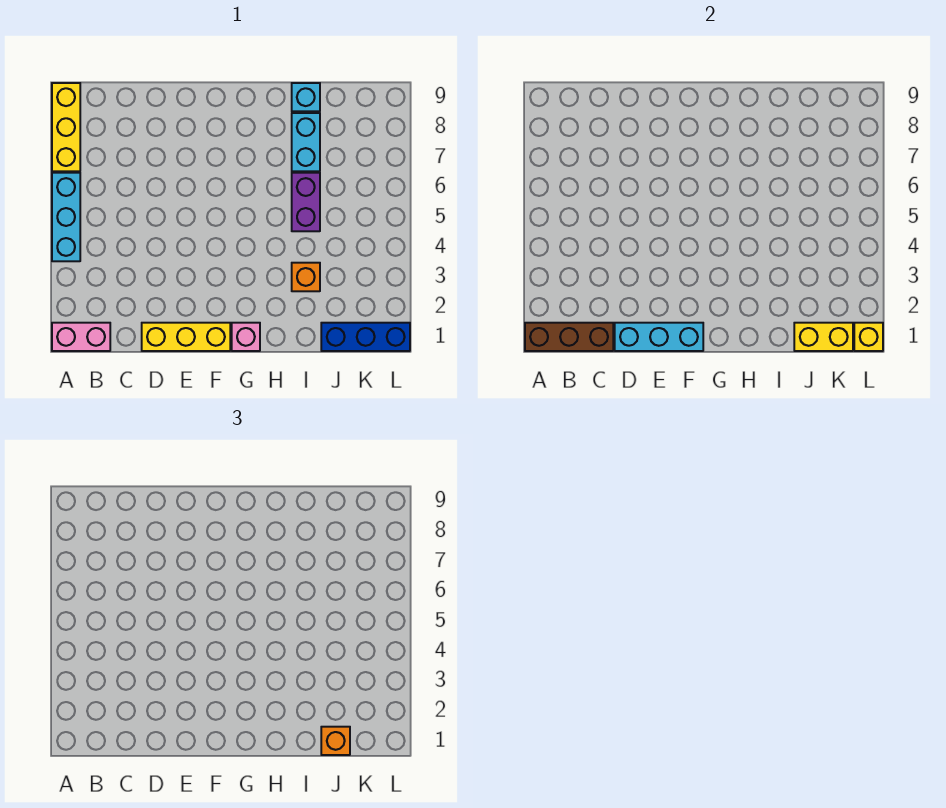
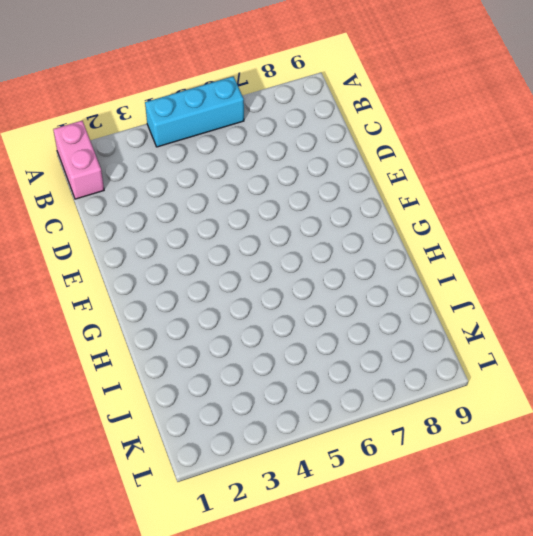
none -> yellow brick A7:A9 level 1
none -> yellow brick D1:F1 level 1
none -> pink brick G1 level 1

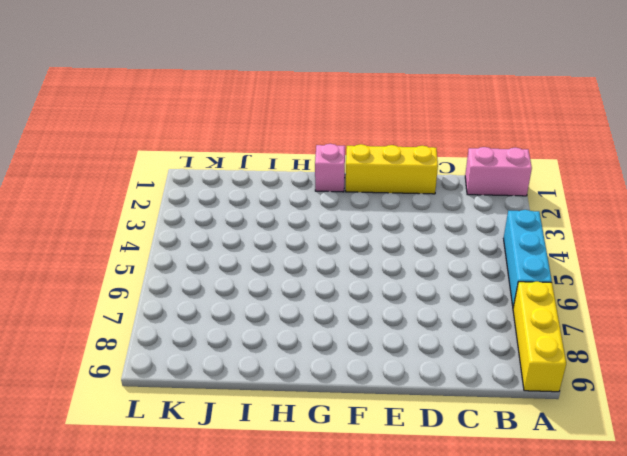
none -> orange brick I3 level 1
none -> purple brick I5:I6 level 1
none -> cyan brick I7:I8 level 1

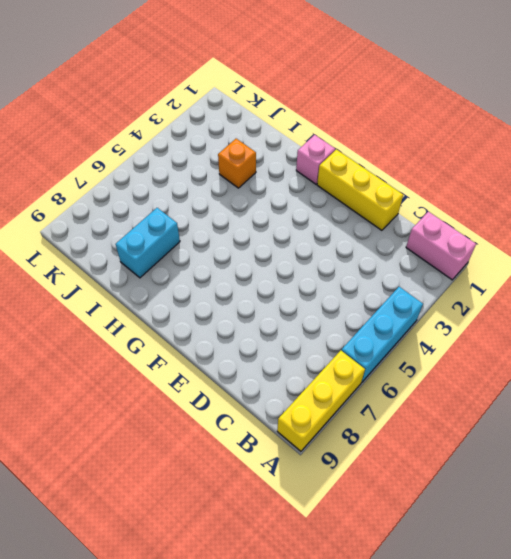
none -> purple brick I5:I6 level 1
none -> cyan brick I9 level 1
none -> blue brick J1:L1 level 1

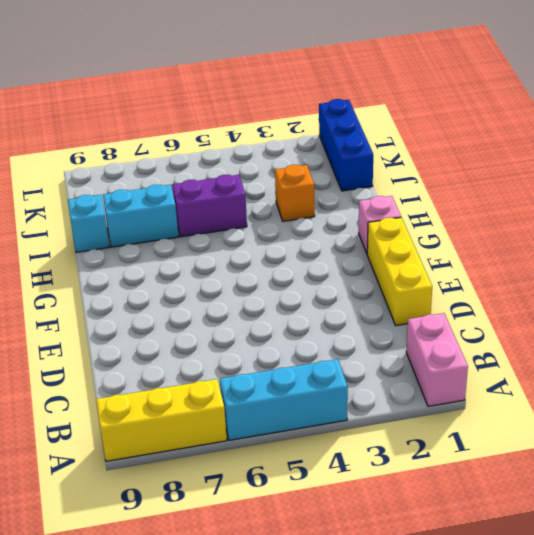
none -> brown brick A1:C1 level 2
none -> cyan brick D1:F1 level 2
none -> yellow brick J1:K1 level 2

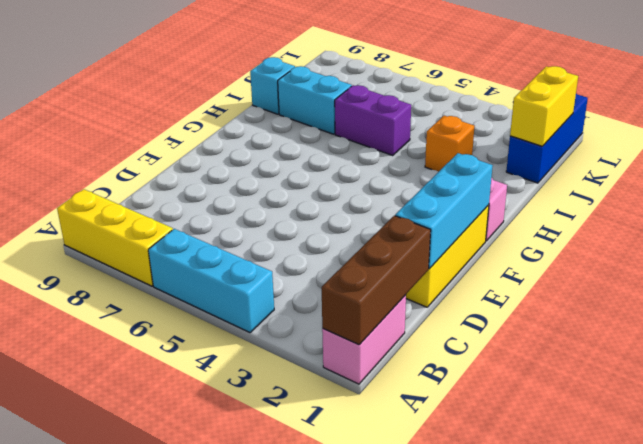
none -> yellow brick L1 level 2
none -> orange brick J1 level 3

